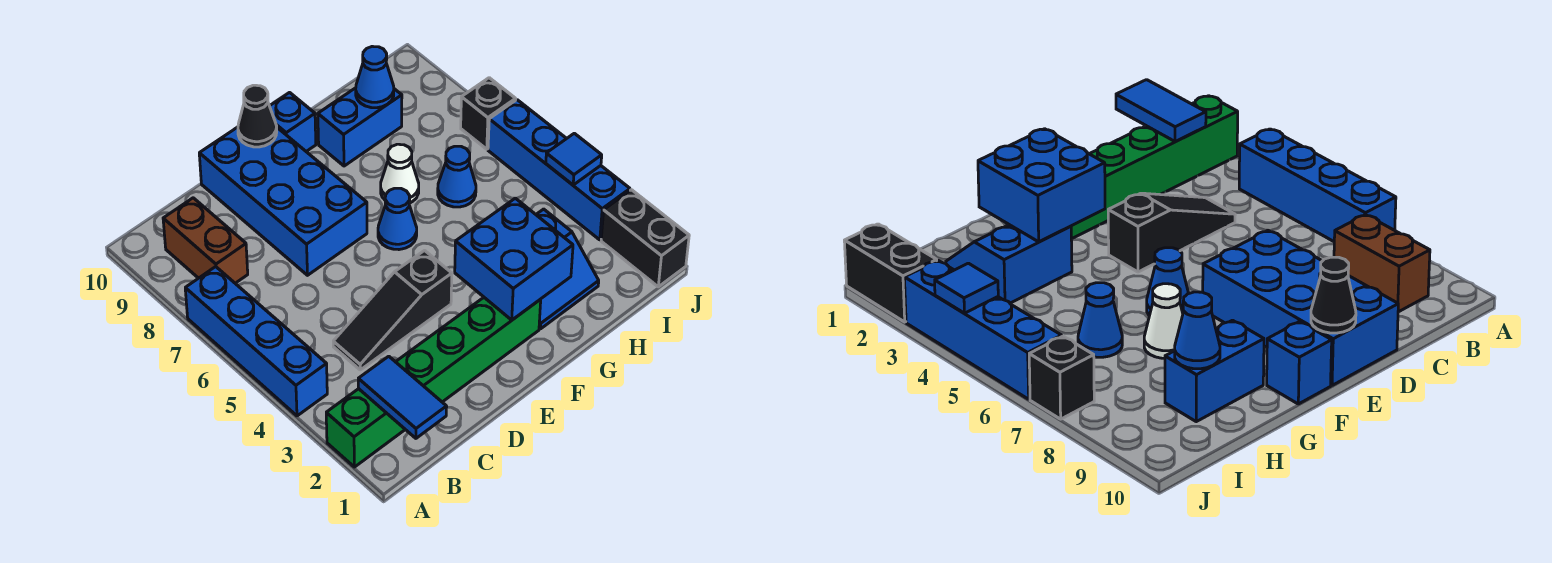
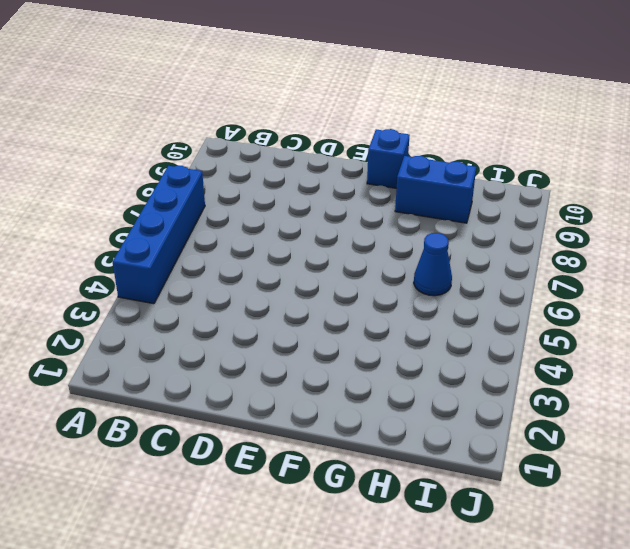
none -> green brick A2:F2 level 1
none -> brown brick B8:B9 level 1
none -> black slope C4:E4 level 1 top E

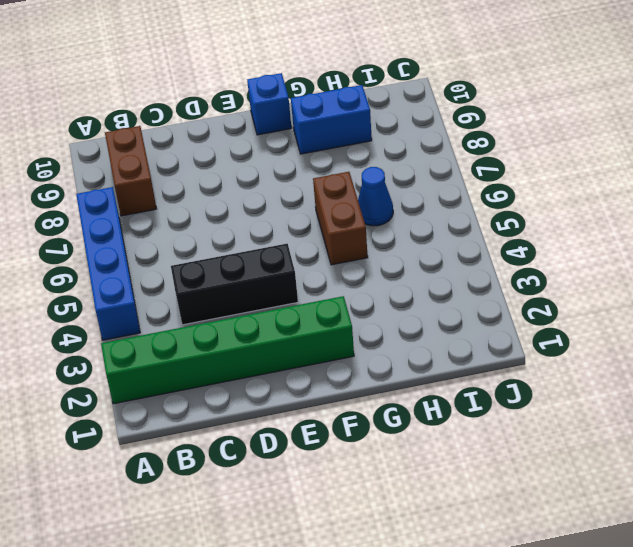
black brick C4:E4 level 1 -> black slope C4:E4 level 1 top E
brown brick G5:G6 level 1 -> none
none -> blue brick D7:E10 level 1
none -> blue cone F6 level 1
none -> blue slope G2:H3 level 1 top 3

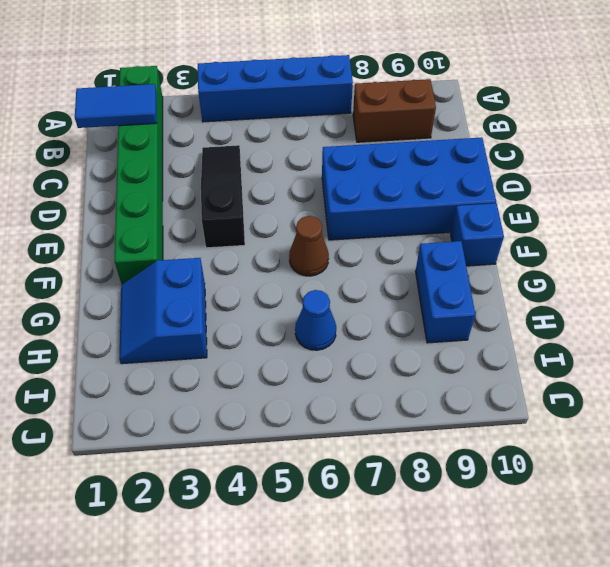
brown cone F6 level 1 -> blue cone F6 level 1
none -> white cone G7 level 1
none -> black brick J1:J2 level 1
none -> blue brick J3:J6 level 1

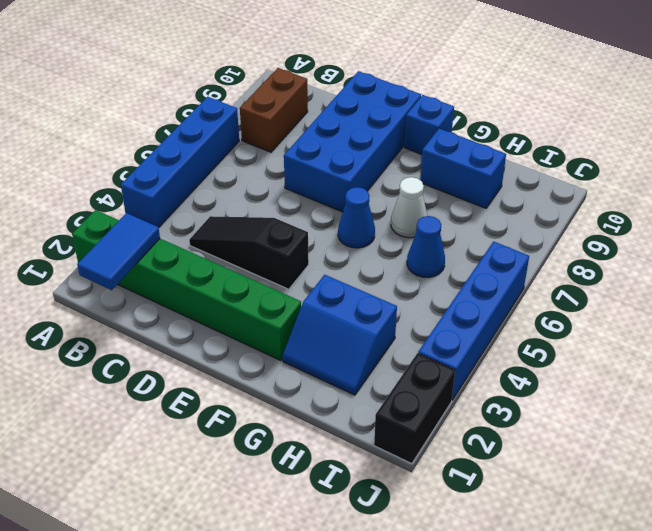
none -> black brick J7 level 1
none -> black cone E10 level 2
none -> blue brick F2:G3 level 2

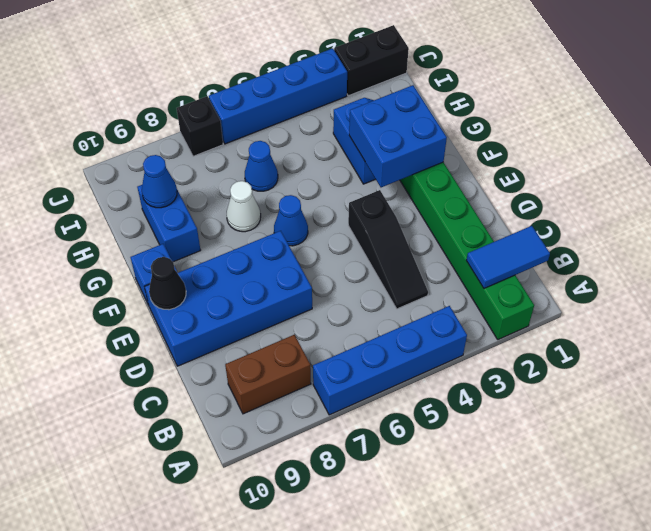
none -> blue tile J4 level 2

